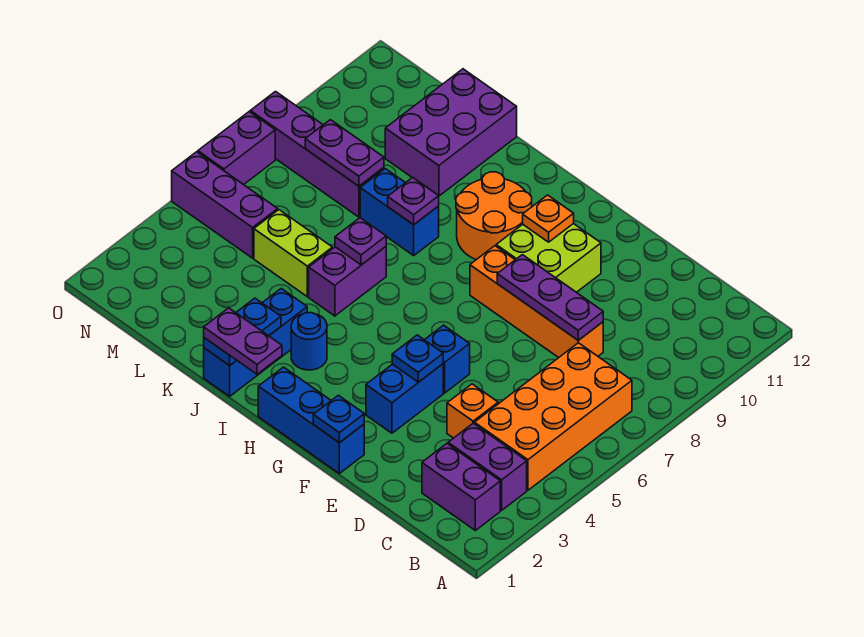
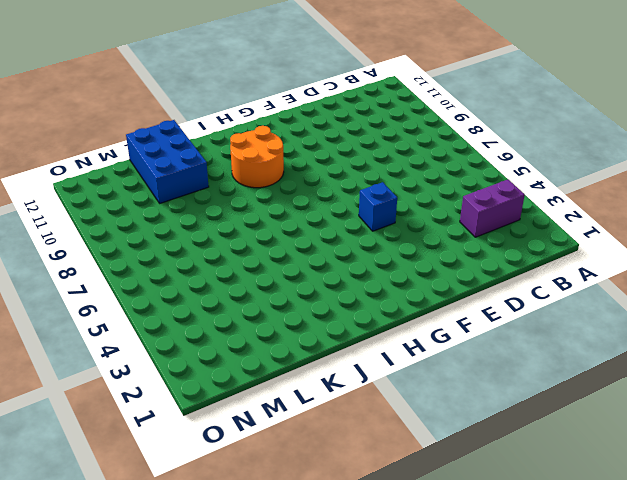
blue brick K10:L12 level 1 -> purple brick K10:L12 level 1
none -> purple brick B2:C2 level 1
none -> orange brick B4:C7 level 1
none -> orange brick D4 level 1

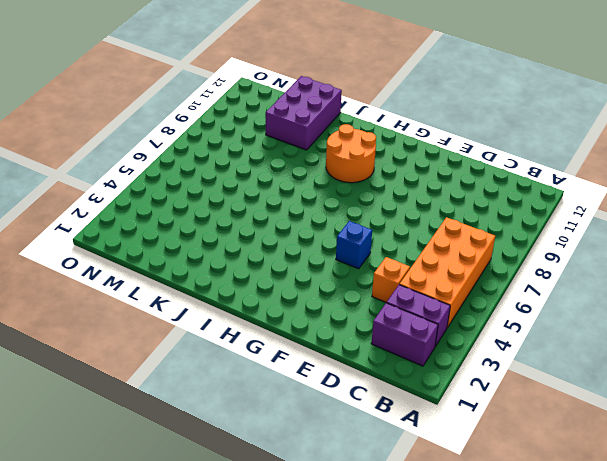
none -> orange brick D8:G8 level 1
none -> blue brick F1:H1 level 1
none -> blue brick F3:F4 level 1

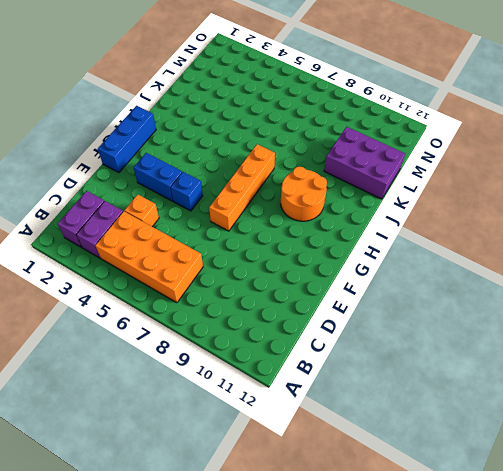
orange brick F7:I7 level 1 -> orange brick D8:G8 level 1
none -> lime brick F9:G10 level 1
none -> blue round brick I3 level 1
none -> blue brick J1:J3 level 1

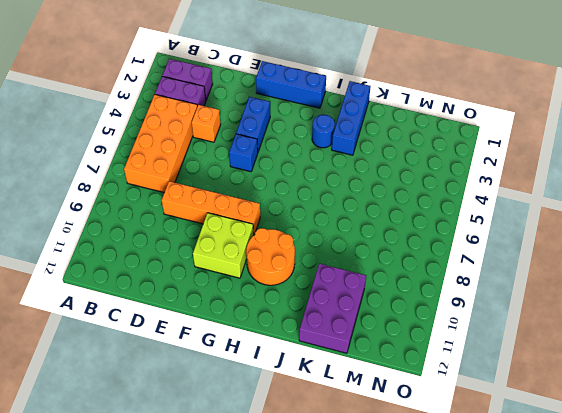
none -> purple brick J5:J6 level 1
none -> blue brick J8:K8 level 1
none -> lime brick K5:L5 level 1

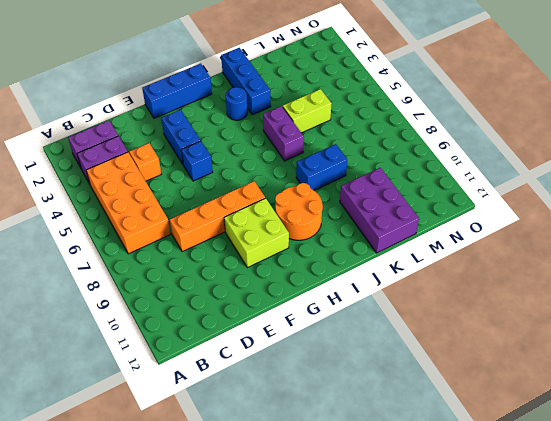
none -> purple brick L8:O8 level 1
none -> purple brick M5:O5 level 1
none -> purple brick O6:O7 level 1

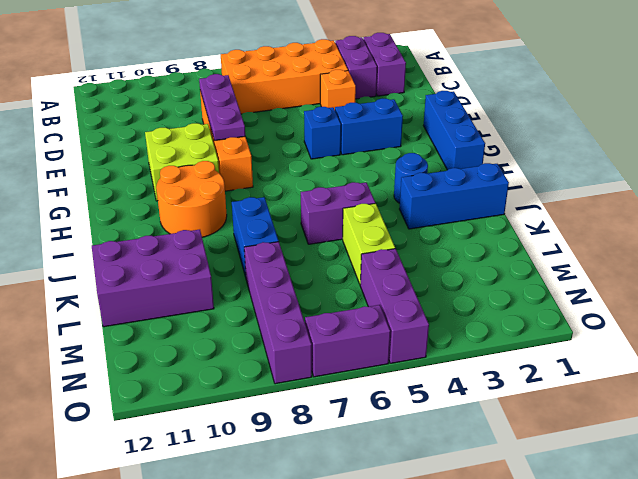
none -> blue plate F1 level 2
none -> blue plate F4 level 2
none -> orange plate G10 level 2

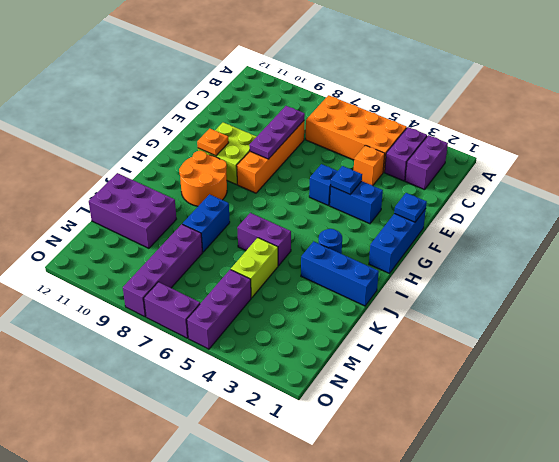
none -> blue plate J1:J2 level 2
none -> purple plate J6 level 2
none -> purple plate J8 level 2

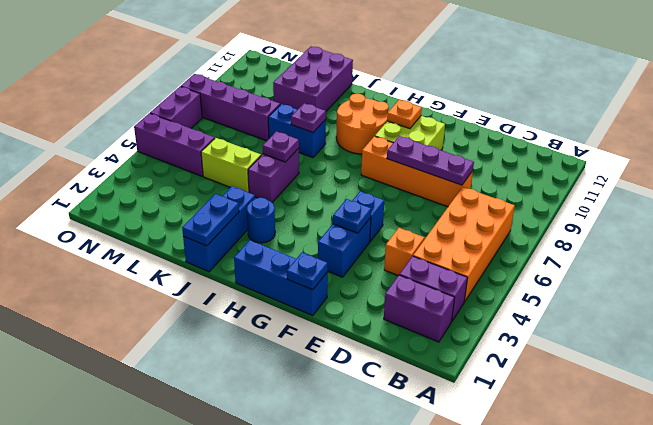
none -> purple plate L8:M8 level 2
none -> purple plate I1:J1 level 3

